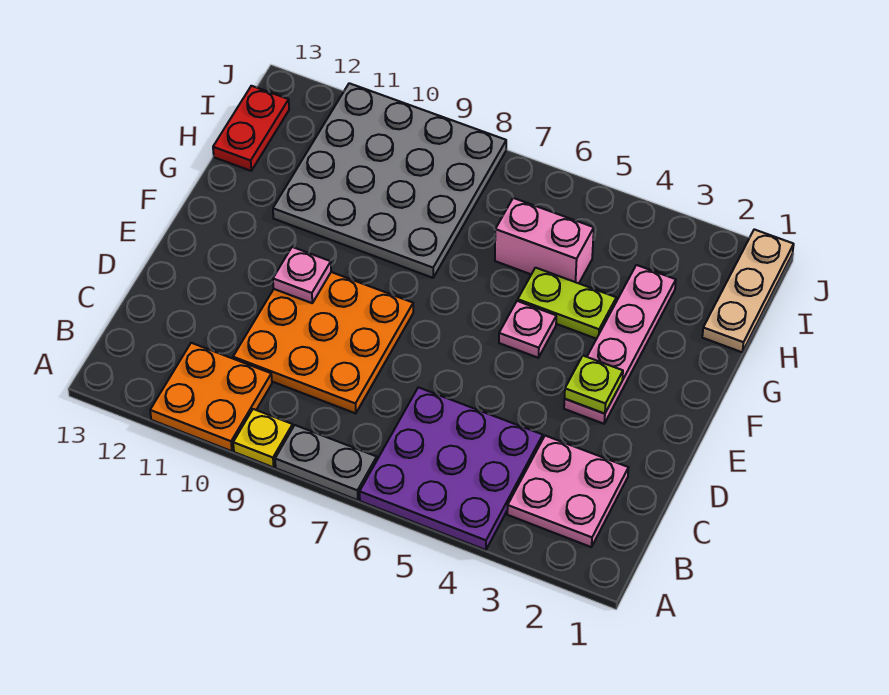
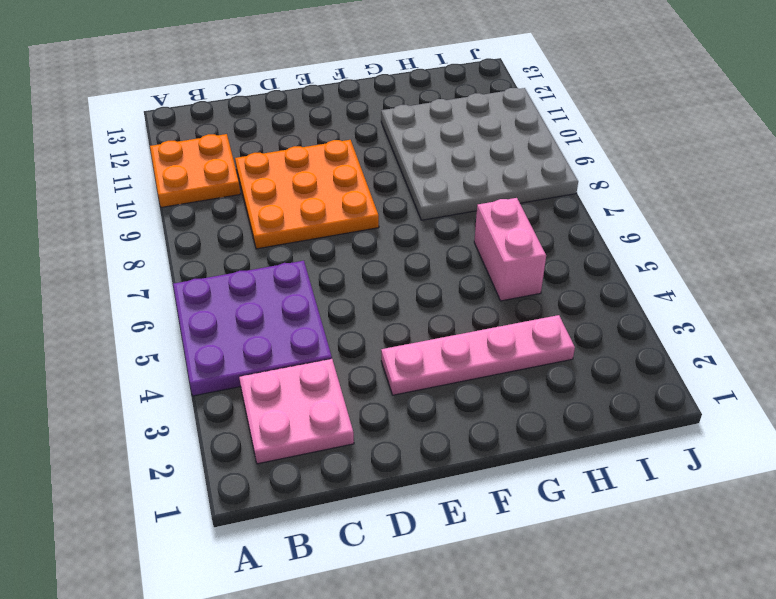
none -> grey plate A7:A8 level 1
none -> yellow plate A9 level 1
none -> pink plate F5 level 1

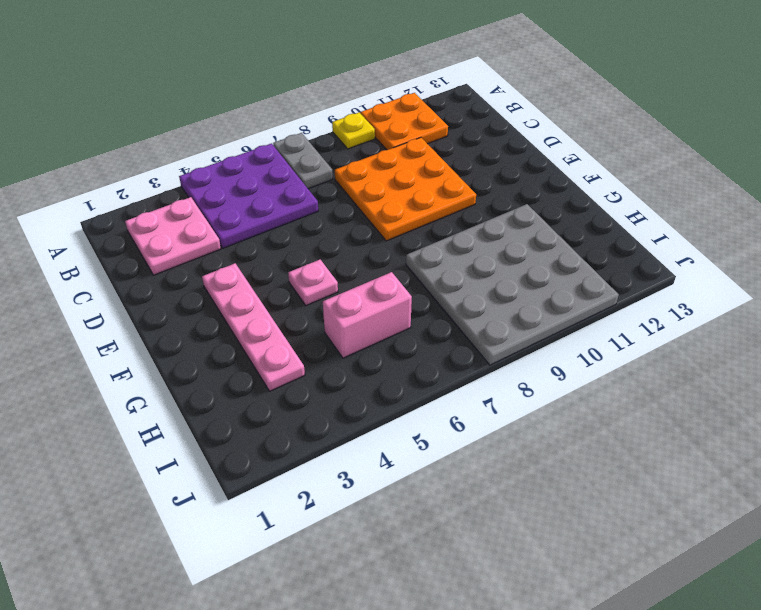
grey plate A7:B7 level 1 -> grey plate A7:A8 level 1
none -> lime plate G4:G5 level 1
none -> tan plate H1:J1 level 1
none -> red plate H13:I13 level 1

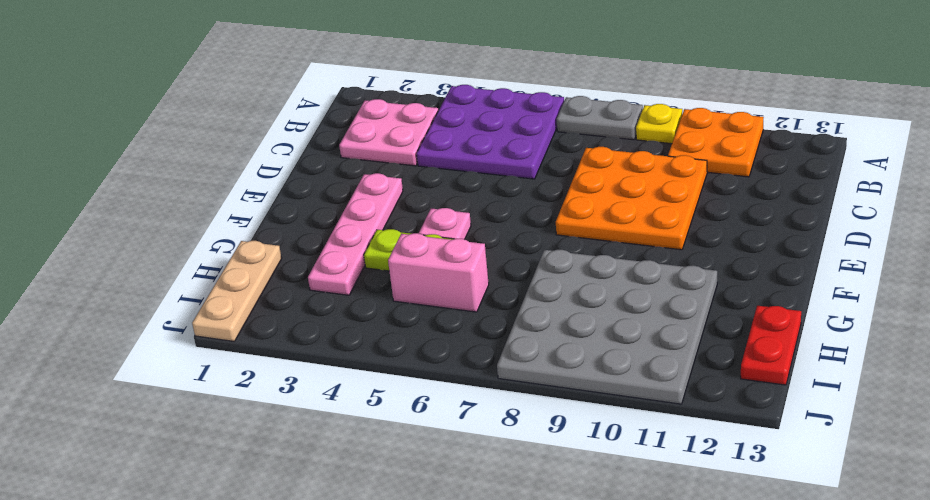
none -> lime plate E3 level 2
none -> pink plate E10 level 2

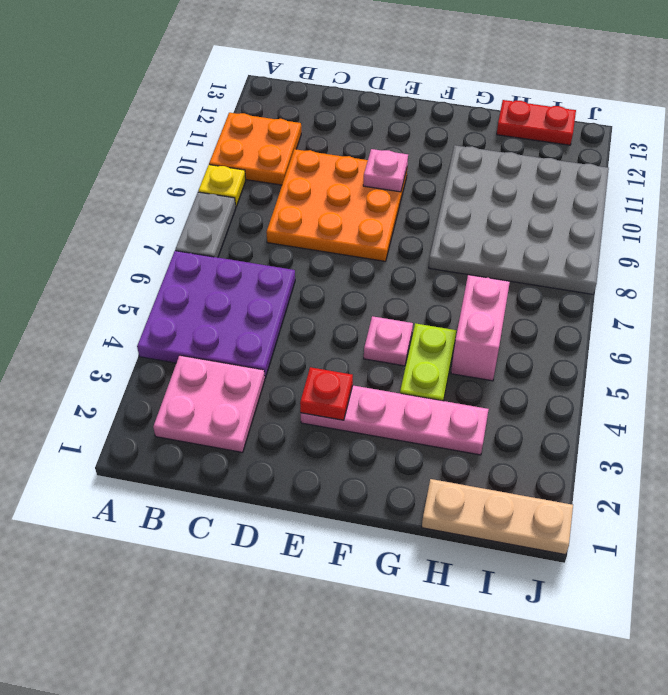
red plate E3 level 2 -> lime plate E3 level 2

